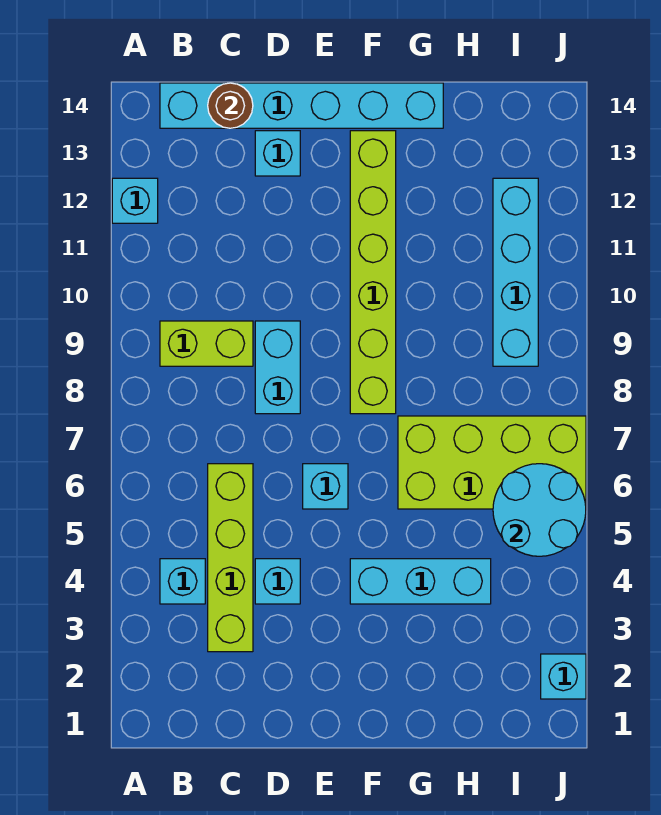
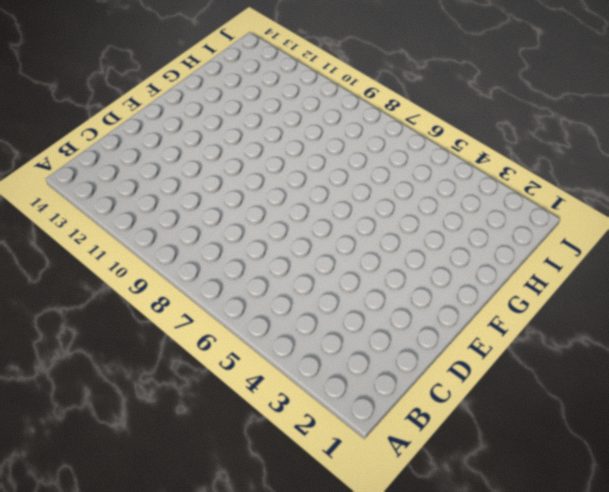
none -> cyan brick A12 level 1
none -> cyan brick B4 level 1
none -> lime brick B9:C9 level 1

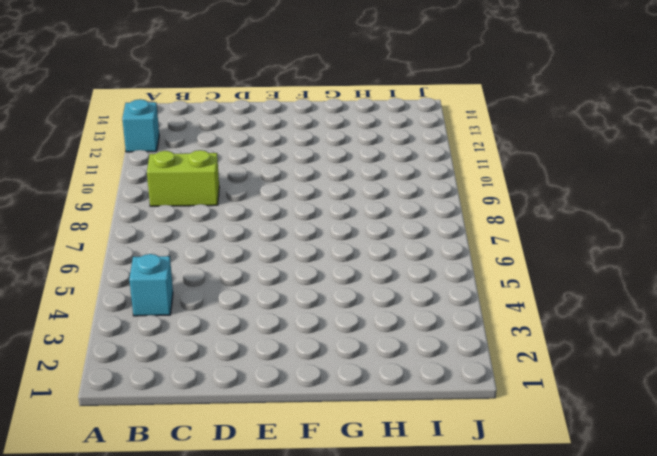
none -> cyan brick B14:G14 level 1
none -> lime brick C3:C6 level 1
none -> cyan brick D4 level 1

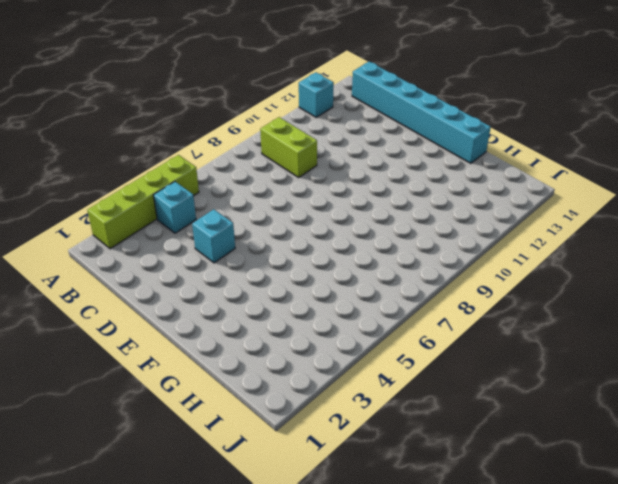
lime brick A2:A5 level 1 -> lime brick C3:C6 level 1
none -> cyan brick D8:D9 level 1
none -> cyan brick D13 level 1
none -> cyan brick E6 level 1

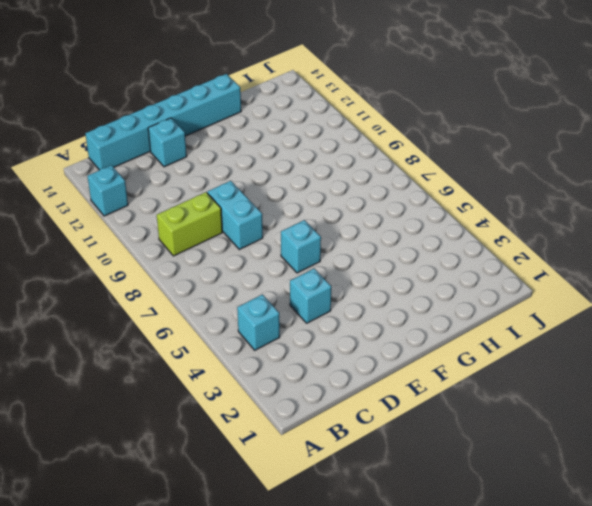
none -> lime brick C3:C6 level 1
none -> cyan brick F4:H4 level 1
none -> lime brick F8:F13 level 1

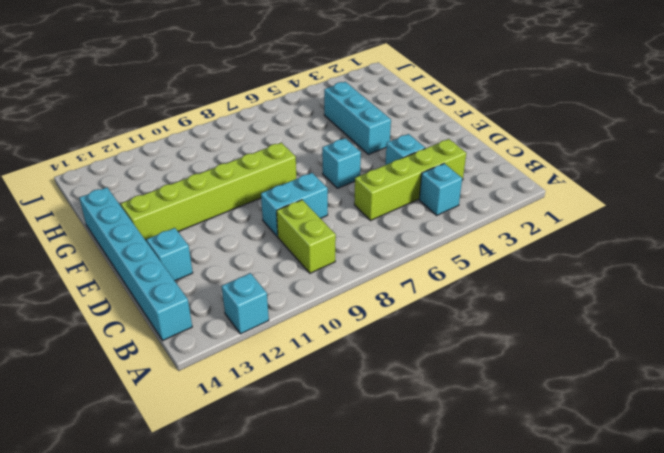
none -> lime brick G6:J7 level 1
none -> cyan brick I9:I12 level 1
none -> cyan brick J2 level 1

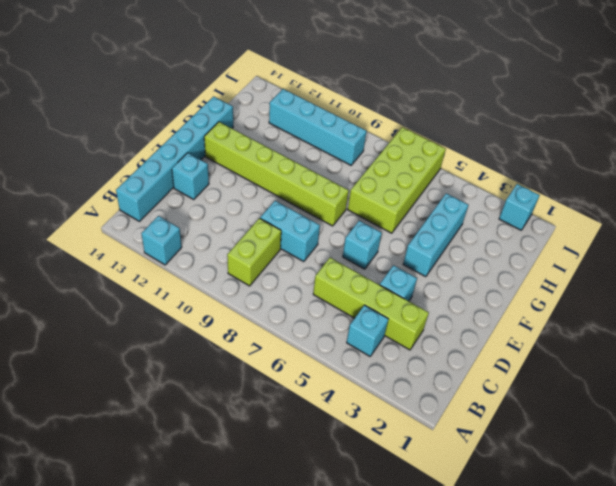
none -> brown round brick C14 level 2
none -> cyan round brick I5:J6 level 2

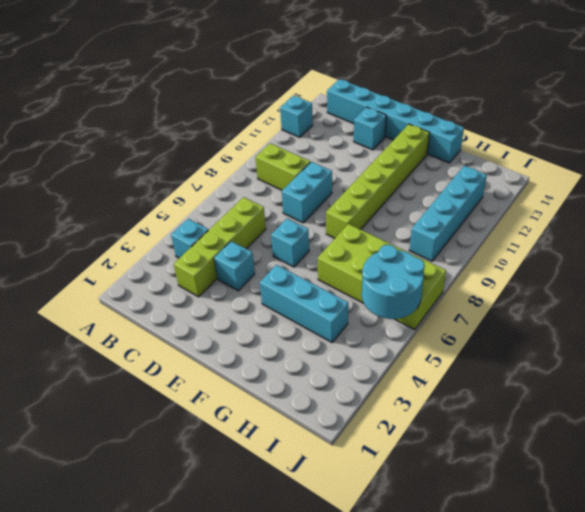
none -> cyan brick J2 level 1
none -> brown round brick C14 level 2

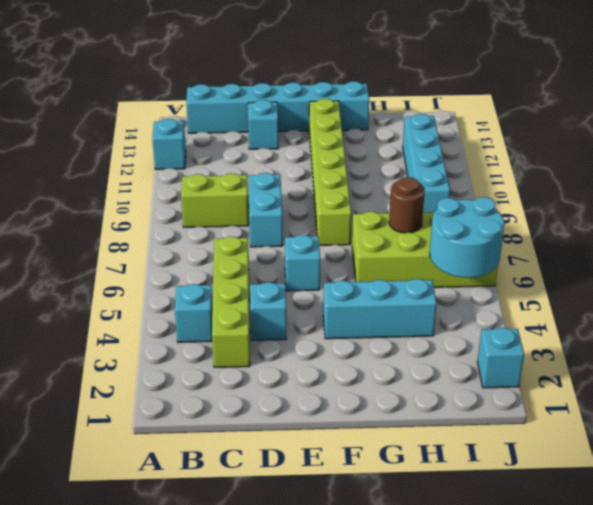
brown round brick H7 level 2 -> brown round brick C14 level 2

